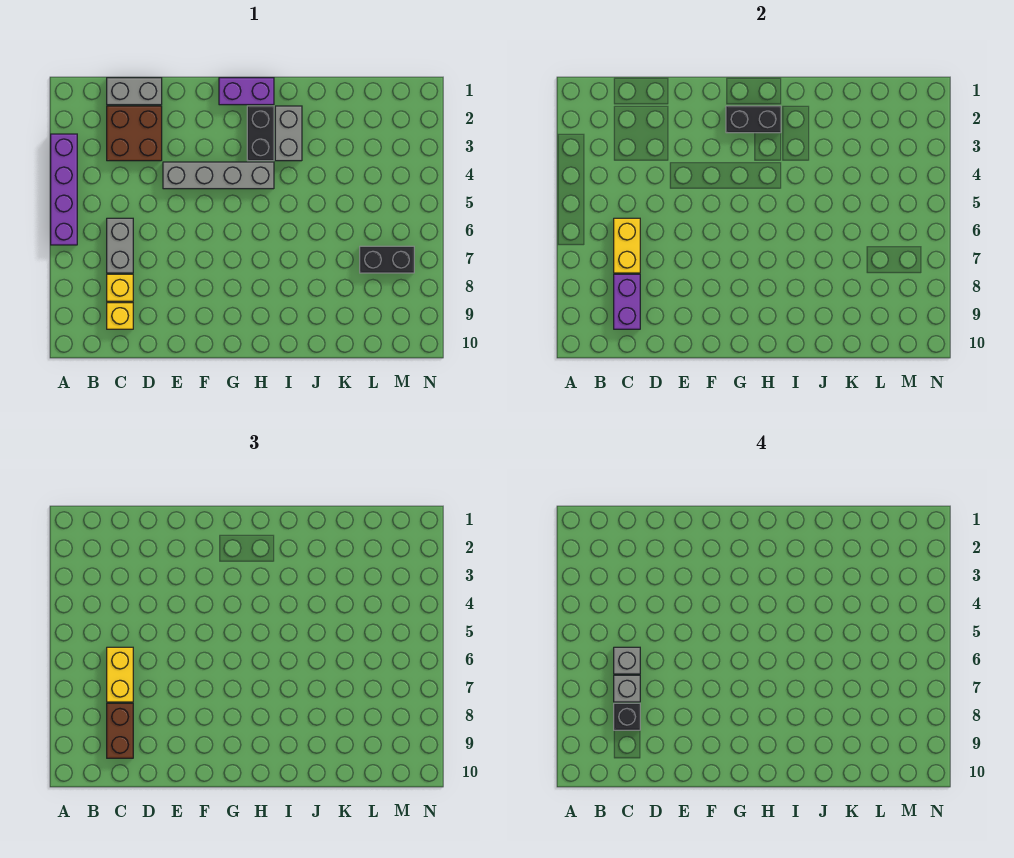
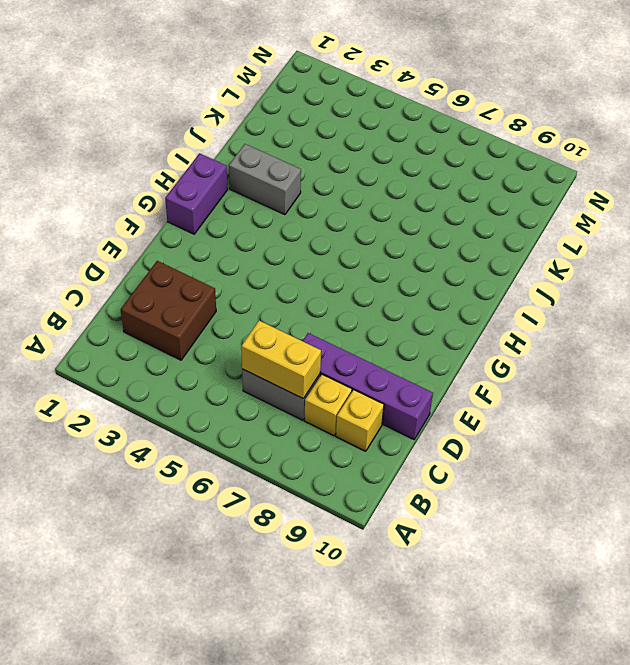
purple brick D7:D10 level 1 -> purple brick A3:A6 level 1
none -> grey brick C1:D1 level 1
none -> grey brick E4:H4 level 1
none -> black brick H2:H3 level 1

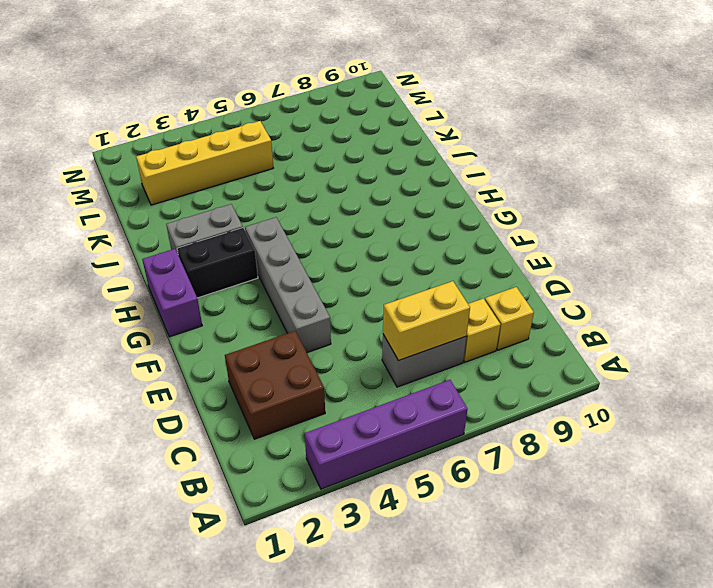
yellow brick L2:L5 level 1 -> none
none -> grey brick C1:D1 level 1
none -> black brick L7:M7 level 1
none -> purple brick C8:C9 level 2

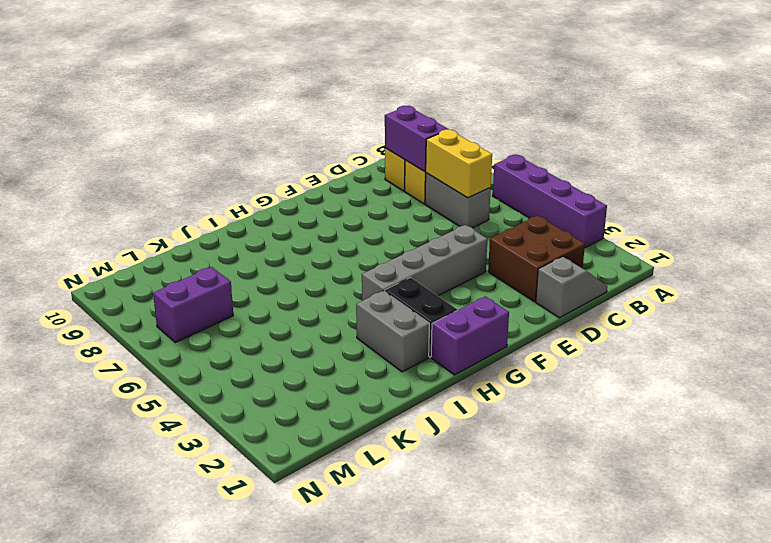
grey slope C1:D1 level 1 top D -> grey brick C1:D1 level 1
purple brick L7:M7 level 1 -> black brick L7:M7 level 1
none -> black brick G2:H2 level 2
none -> yellow brick C6:C7 level 3
none -> brown brick C8:C9 level 3

